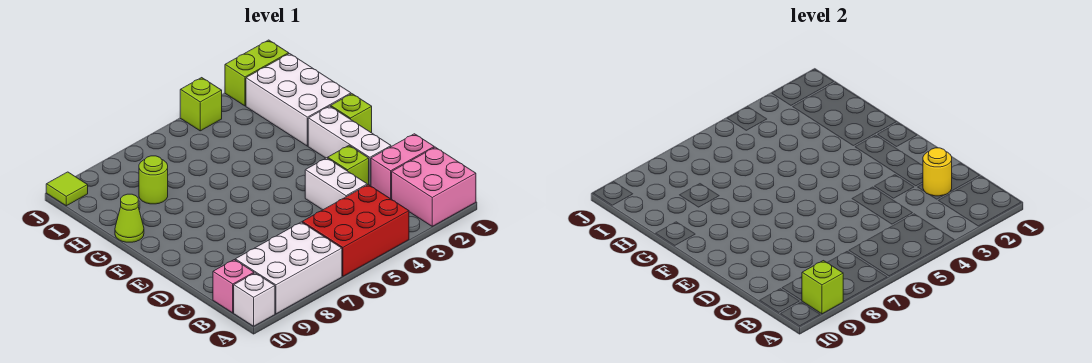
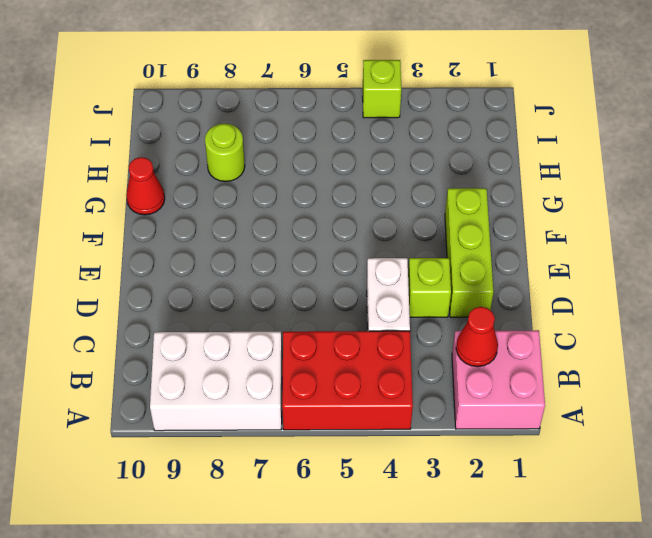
red cone B2 level 2 -> none
lime brick D2:F2 level 1 -> white brick D2:F2 level 1
red cone G10 level 1 -> lime cone G10 level 1
none -> white brick A10 level 1
none -> pink brick B10 level 1
none -> pink brick C1:C2 level 1

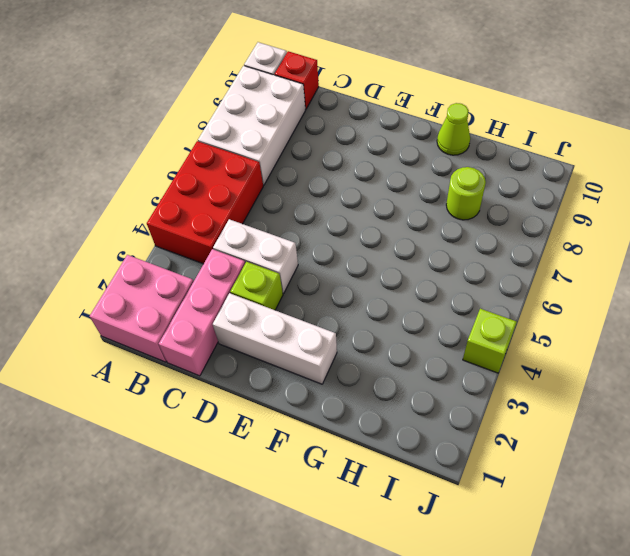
red brick B10 level 1 -> pink brick B10 level 1
pink brick C1:C3 level 1 -> pink brick C1:C2 level 1
none -> lime brick F1 level 1
none -> white brick G1:I2 level 1
none -> lime brick J1:J2 level 1

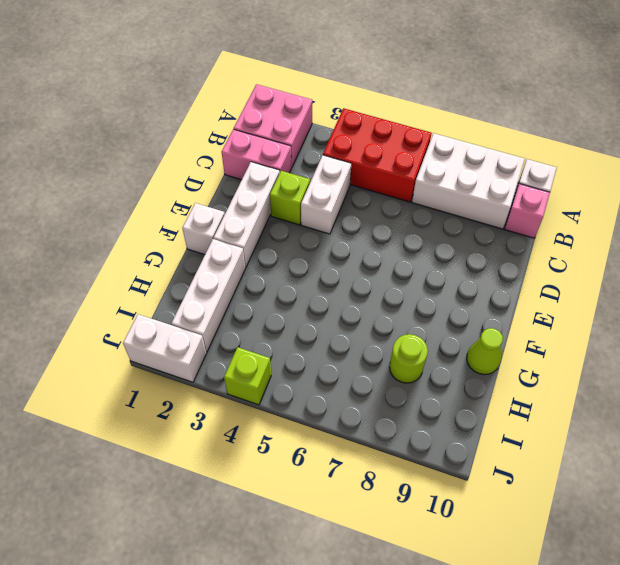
white brick F1 level 1 -> lime brick F1 level 1
white brick G2:I2 level 1 -> white brick G1:I2 level 1
white brick J1:J2 level 1 -> lime brick J1:J2 level 1
none -> lime tile J10 level 1
none -> lime brick A9 level 2
none -> yellow round brick C2 level 2

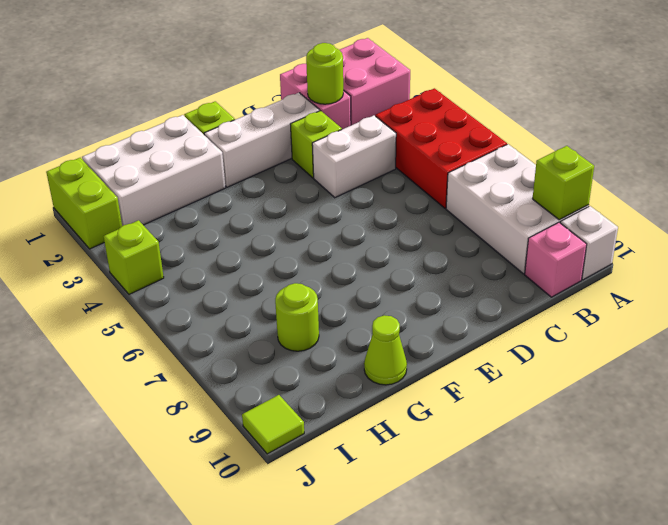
lime round brick C2 level 2 -> yellow round brick C2 level 2

